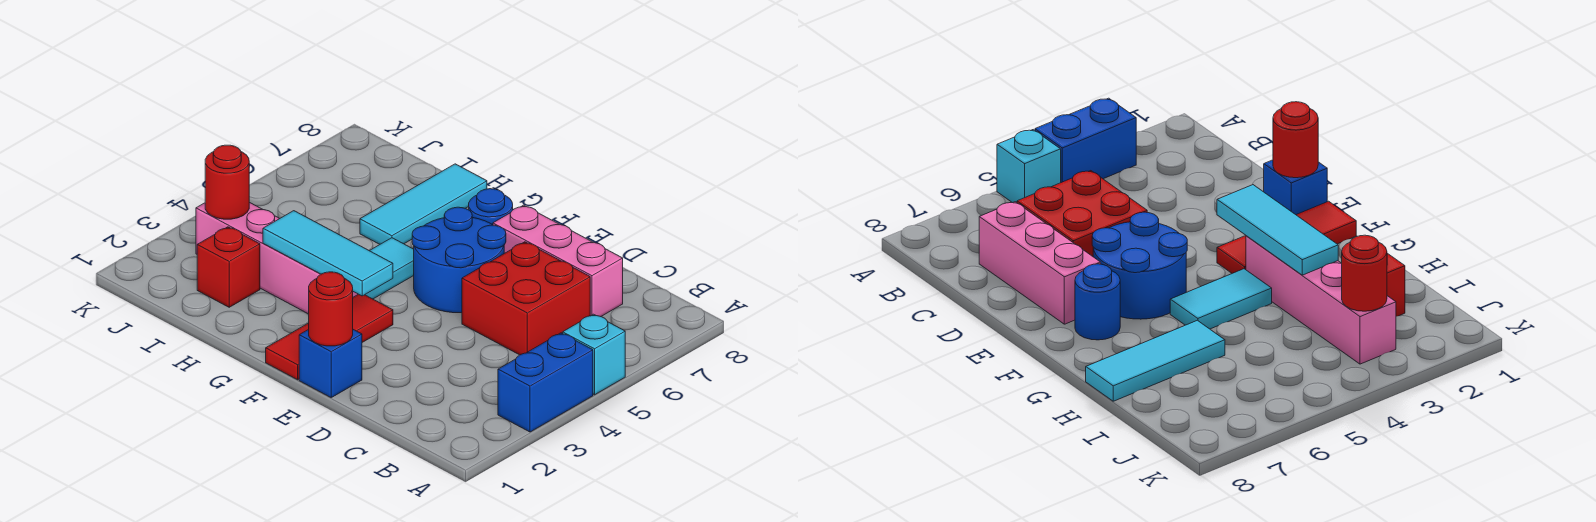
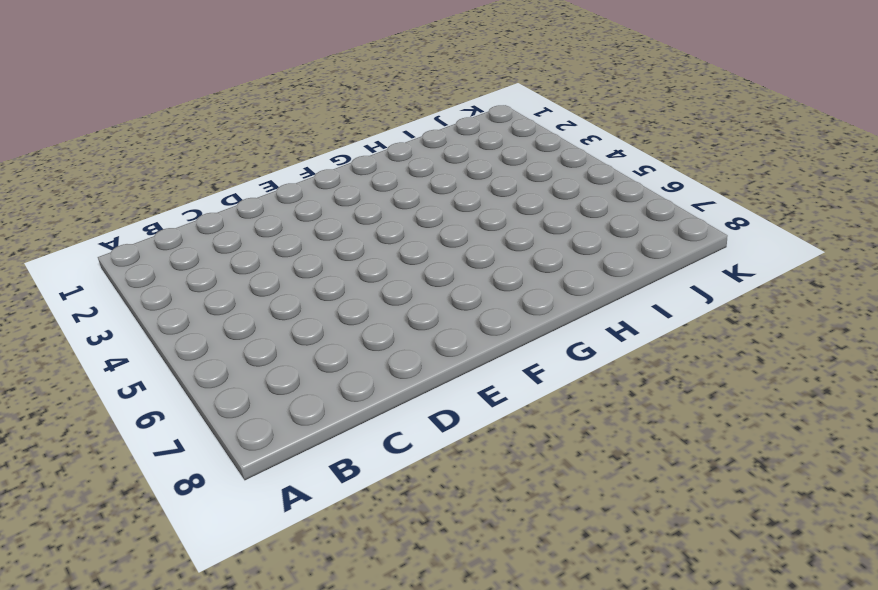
none -> blue brick A3:A4 level 1
none -> cyan brick A5 level 1
none -> red brick C5:D6 level 1

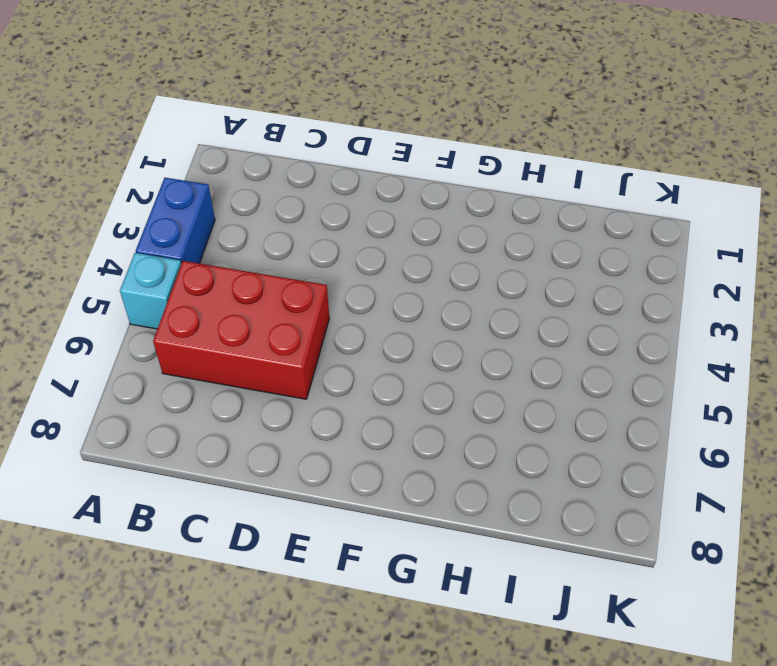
red brick B5:D6 level 1 -> red brick C5:D6 level 1
none -> pink brick C7:E7 level 1
none -> blue brick E1 level 1
none -> blue round brick E5:F6 level 1

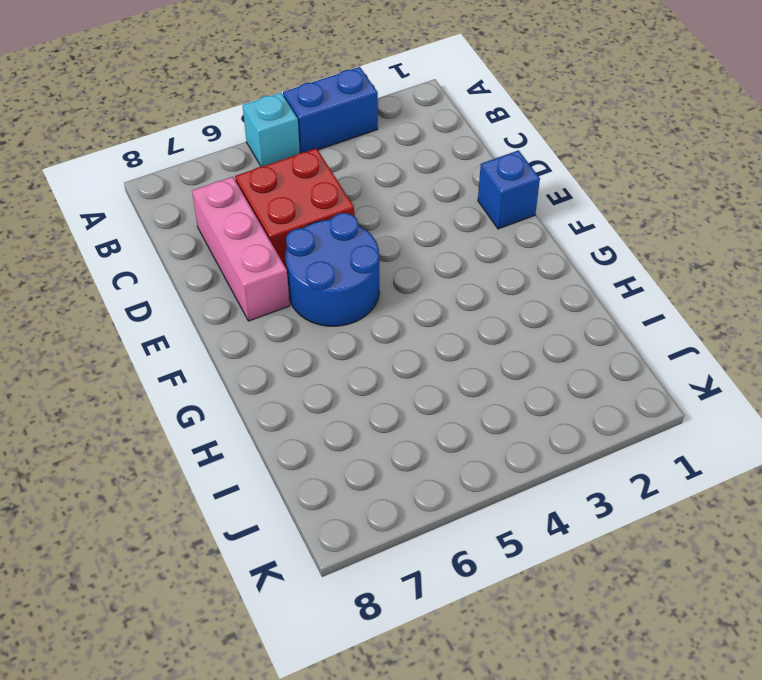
none -> red tile F1:F3 level 1
none -> blue round brick F7 level 1
none -> pink brick G3:J3 level 1

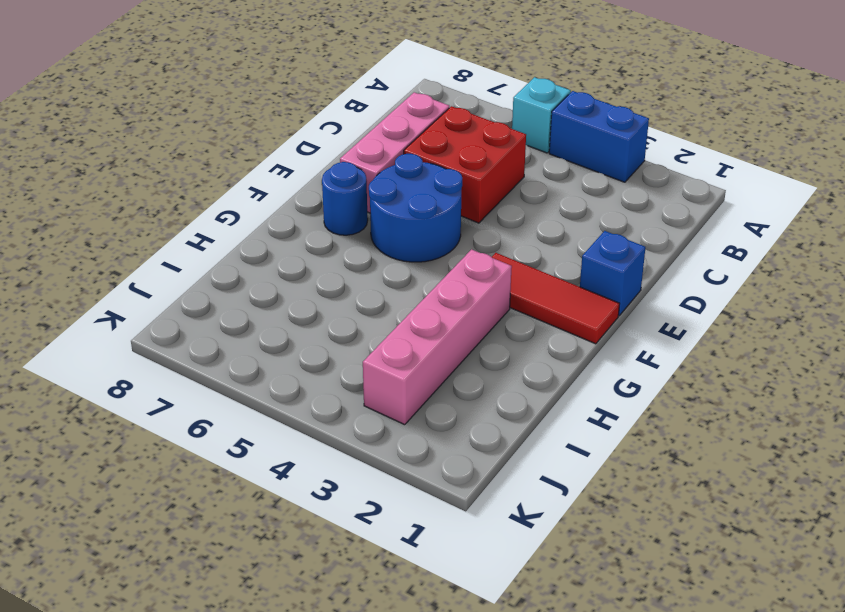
none -> cyan tile G4:G5 level 1
none -> cyan tile H6:H8 level 1
none -> red brick I2 level 1

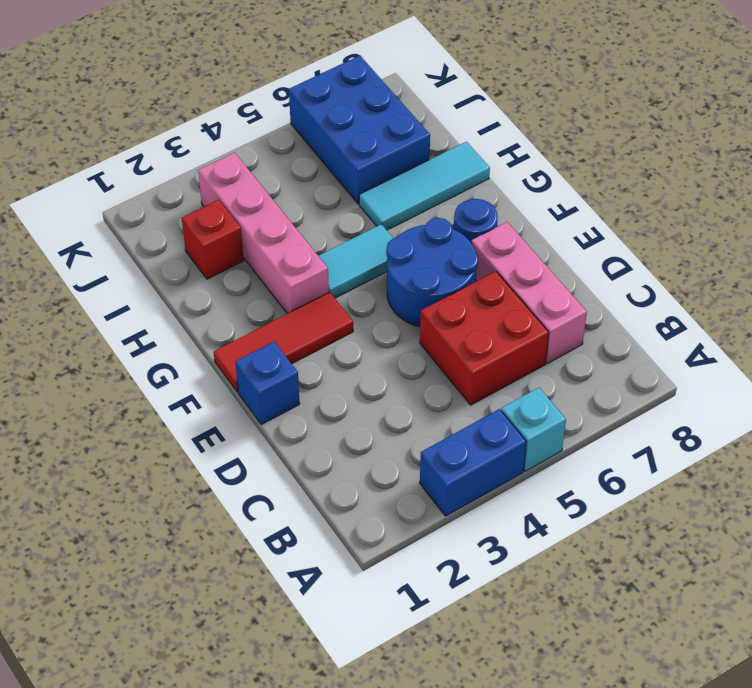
blue brick I6:K7 level 1 -> none
none -> red round brick E1 level 2
none -> cyan tile F3:H3 level 2
none -> red round brick J3 level 2

